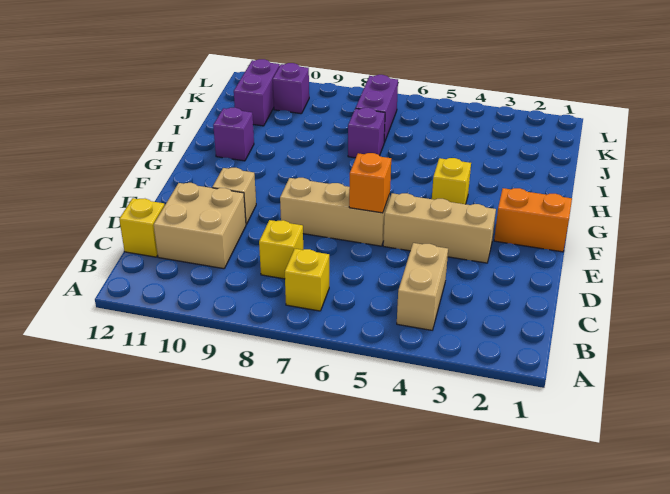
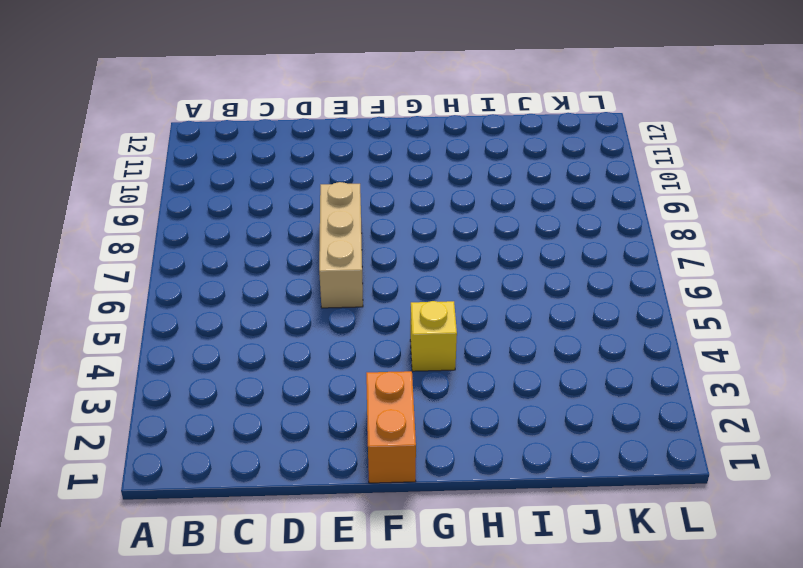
none -> tan brick B4:C4 level 1
none -> yellow brick B7 level 1
none -> yellow brick C8 level 1

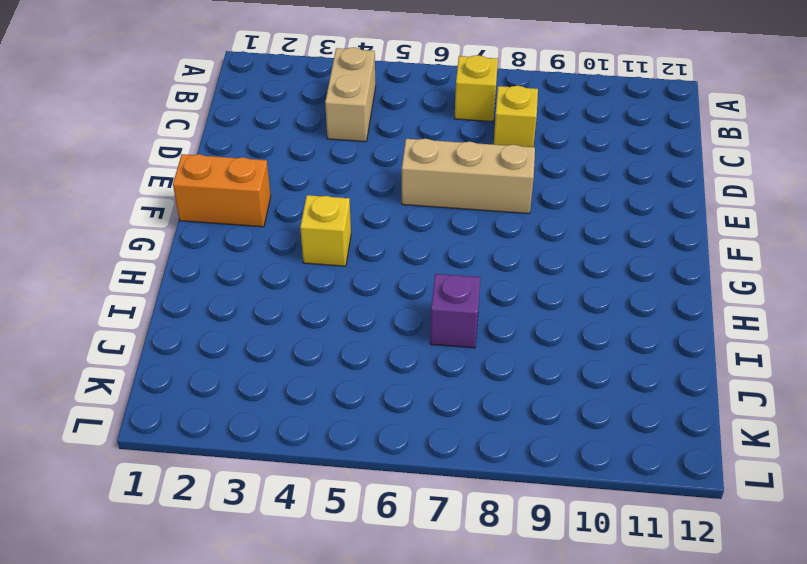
none -> tan brick C10:D11 level 1
none -> yellow brick C12 level 1
none -> tan brick E3:E5 level 1

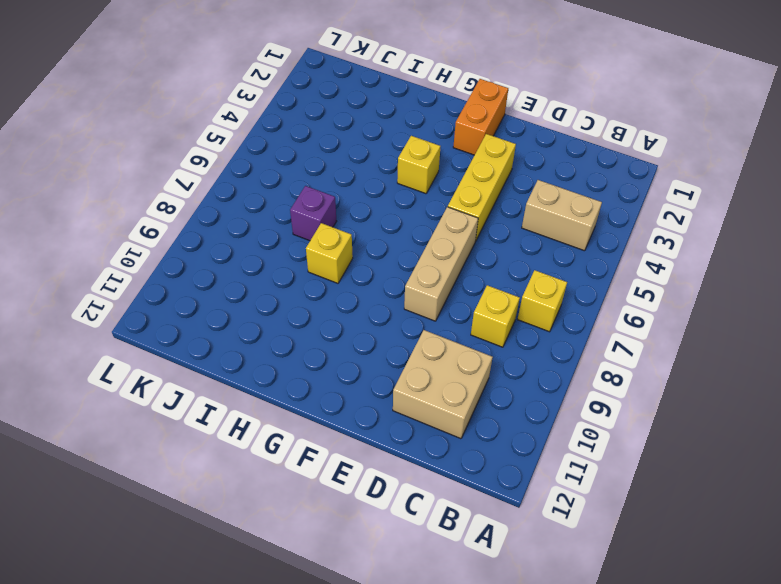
yellow brick E3:E5 level 1 -> tan brick E3:E5 level 1
yellow brick H8 level 1 -> yellow brick C12 level 1
none -> tan brick E10 level 1
none -> purple brick H11 level 1
none -> purple brick J7:K7 level 1

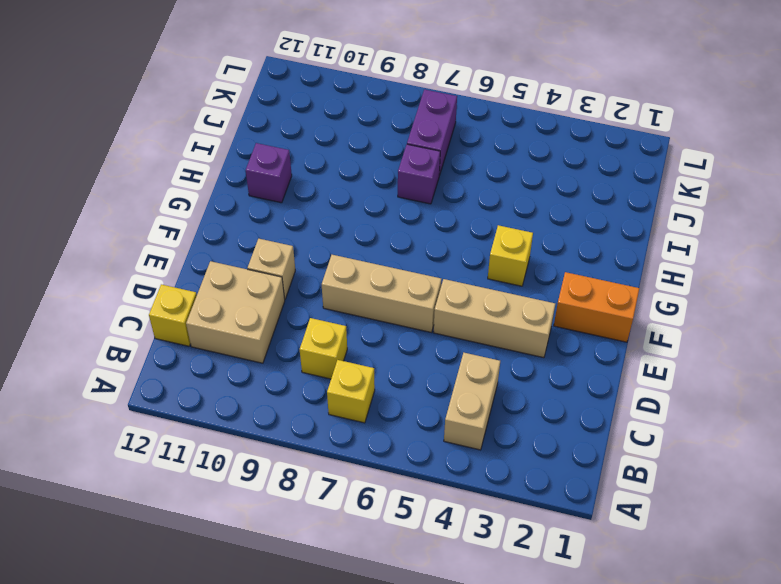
none -> purple brick J11:K11 level 1
none -> purple brick K10 level 1
none -> orange brick E6 level 2

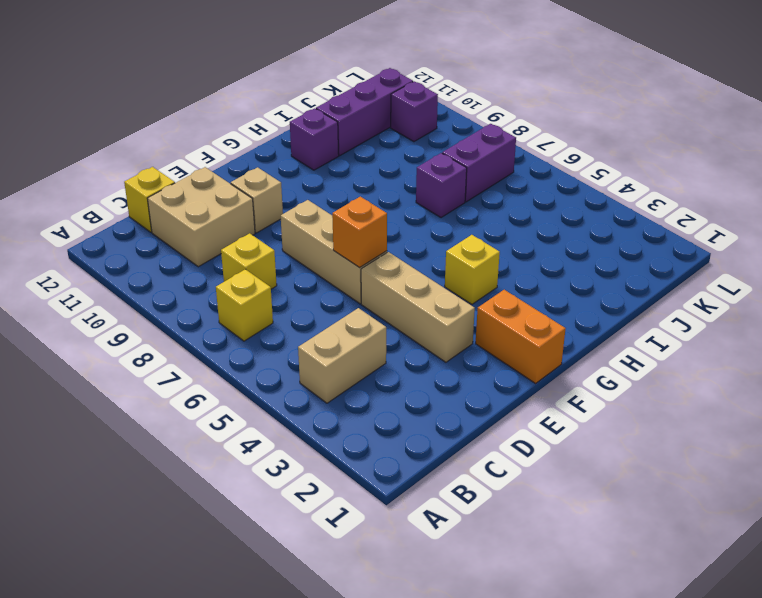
purple brick I11:K11 level 1 -> purple brick J11:K11 level 1

